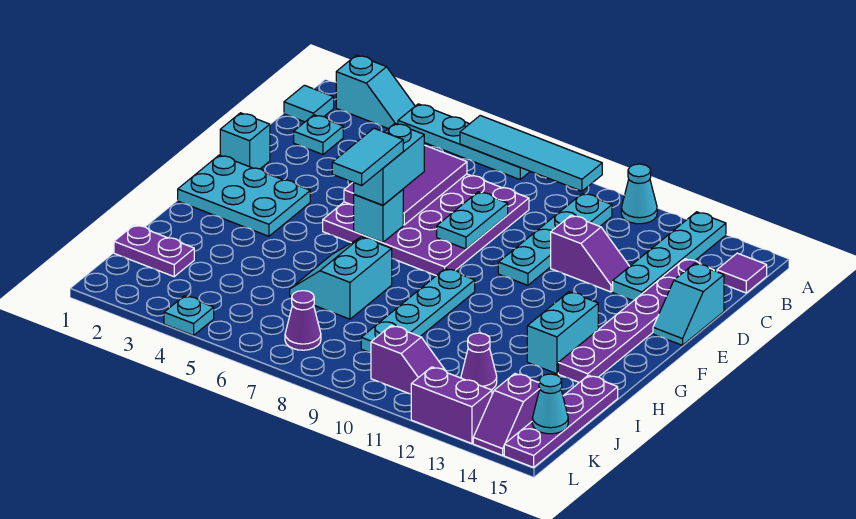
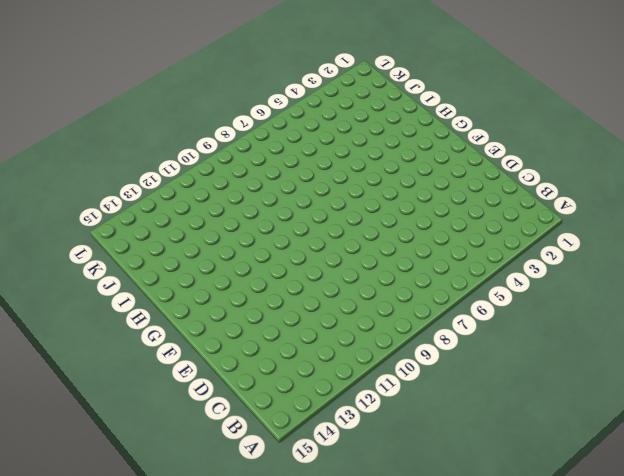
none -> cyan slope A2:A3 level 1 top 2
none -> cyan plate A4:A7 level 1
none -> cyan cone A11 level 1
none -> cyan plate A13:D13 level 1

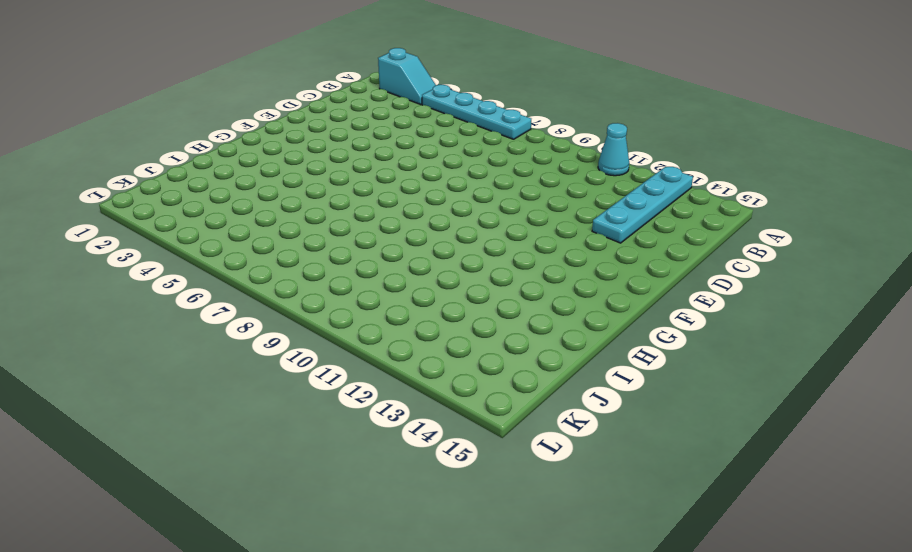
none -> cyan tile B1 level 1
none -> cyan plate B10:E10 level 1
none -> purple tile B15 level 1
none -> cyan plate C2 level 1

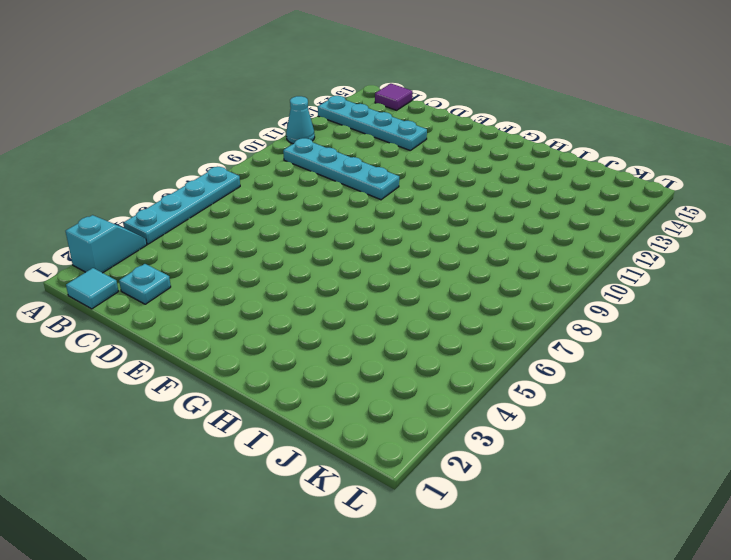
none -> purple plate C5:F8 level 1
none -> purple plate C14:H14 level 1
none -> purple slope D11:D12 level 1 top 11
none -> cyan slope D15:E15 level 1 top D

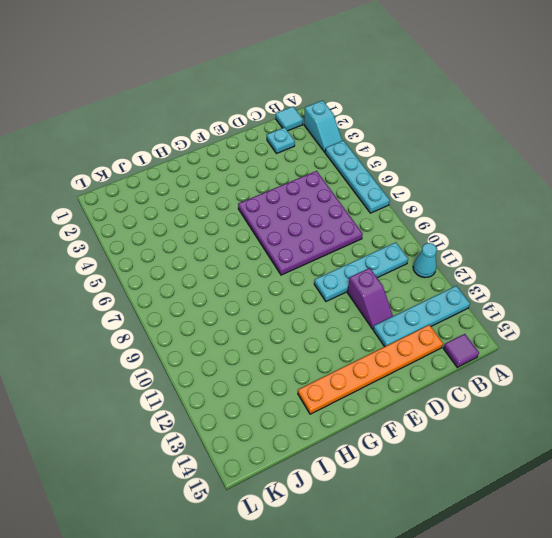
orange plate C14:H14 level 1 -> purple plate C14:H14 level 1
none -> cyan slope D15:E15 level 1 top D
none -> cyan brick E1 level 1
none -> cyan plate F1:G3 level 1
none -> cyan plate G9:J9 level 1

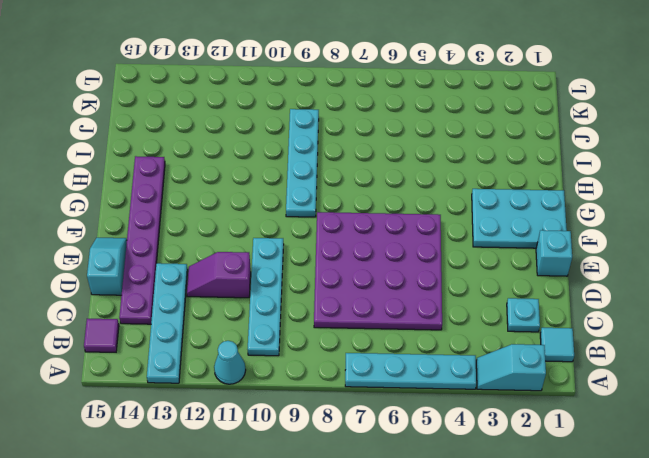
none -> cyan brick G13:H13 level 1
none -> cyan slope H6:I7 level 1 top 7
none -> purple plate I15:L15 level 1
none -> purple plate J1:J2 level 1

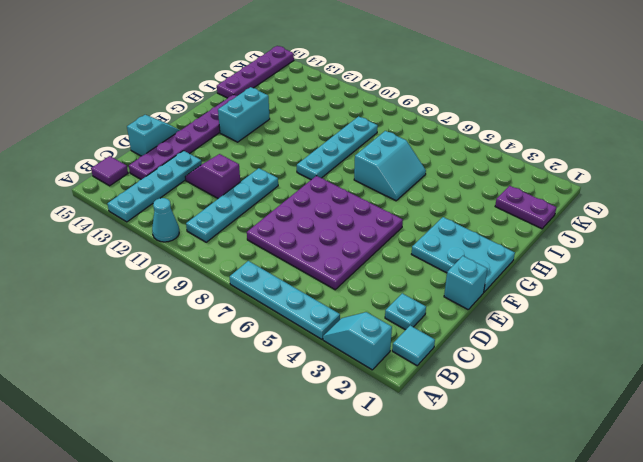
none -> purple cone J12 level 1
none -> purple cone K7 level 1
none -> purple slope K10:K11 level 1 top 10
none -> purple slope K14:L14 level 1 top K

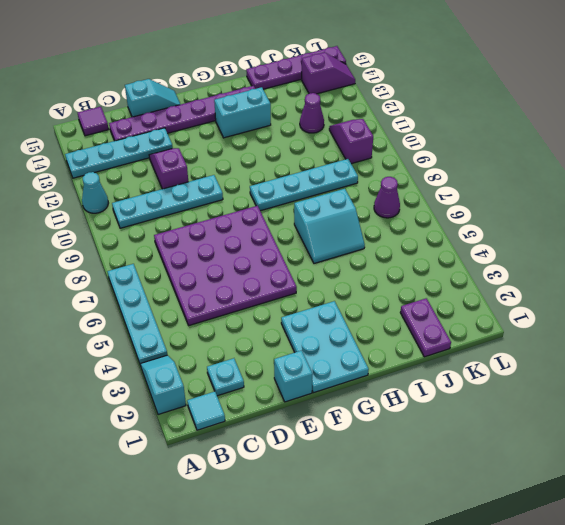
none -> cyan plate L4 level 1
none -> purple brick L12:L13 level 1
none -> cyan tile A6:A9 level 2
none -> purple tile C5:E6 level 2

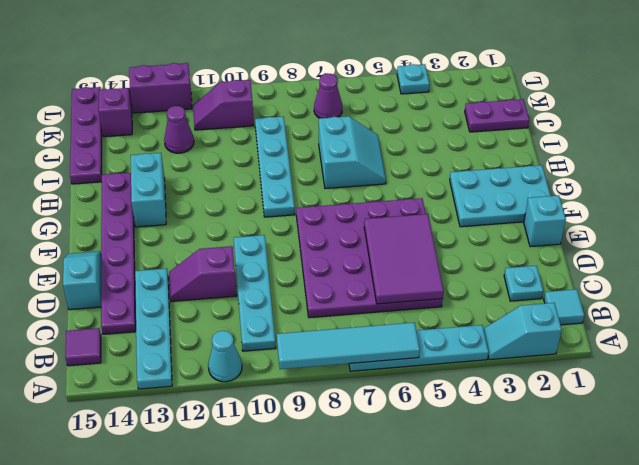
none -> cyan plate D8:E8 level 2
none -> cyan brick F6 level 2
none -> cyan cone K15 level 2
none -> cyan brick E6:F6 level 3

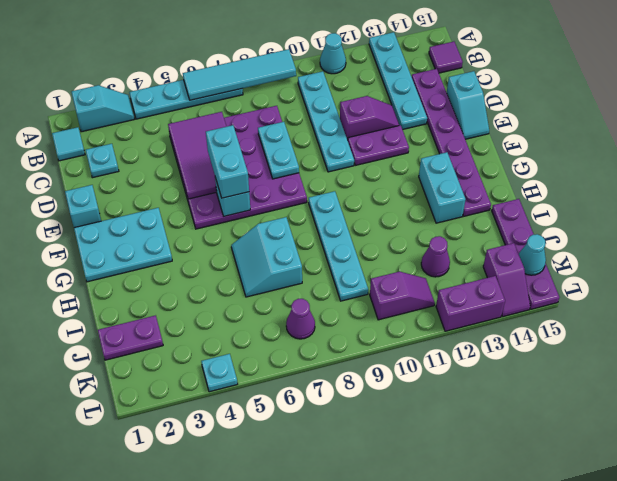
purple plate E11:E12 level 1 -> none
none -> cyan tile F6:G6 level 4

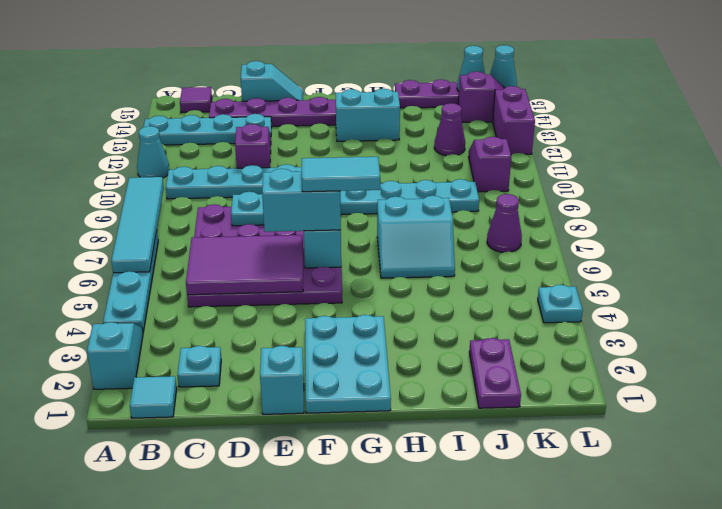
cyan cone L15 level 2 -> none

